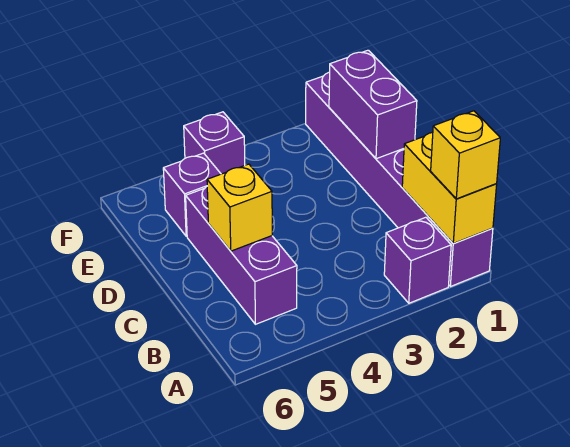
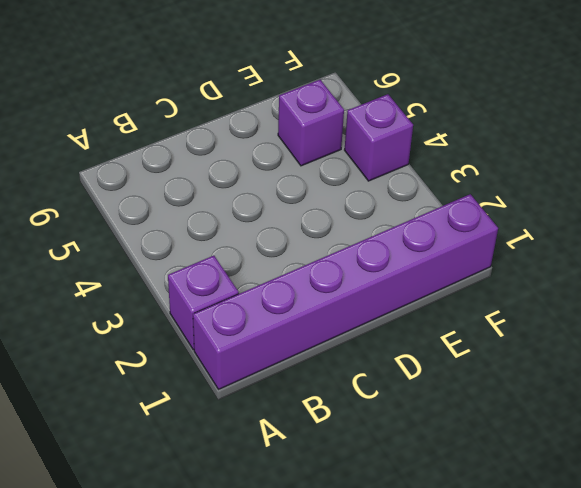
none -> purple brick B5:D5 level 1
none -> yellow brick A1:B1 level 2

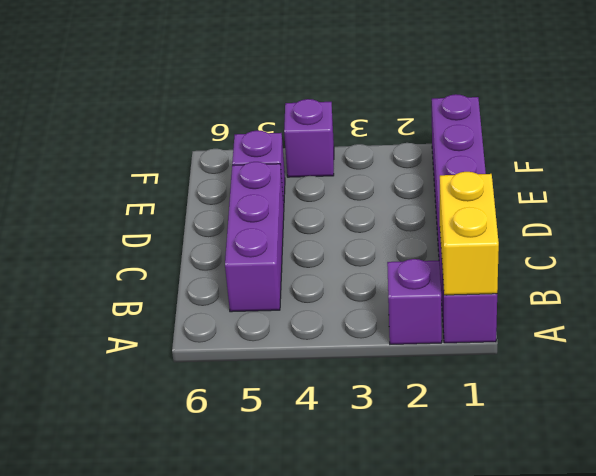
none -> yellow brick C5 level 2
none -> purple brick D1:E1 level 2

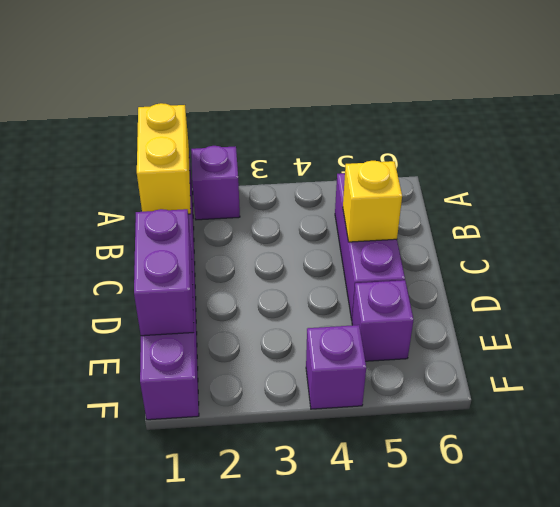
none -> yellow brick A1 level 3

